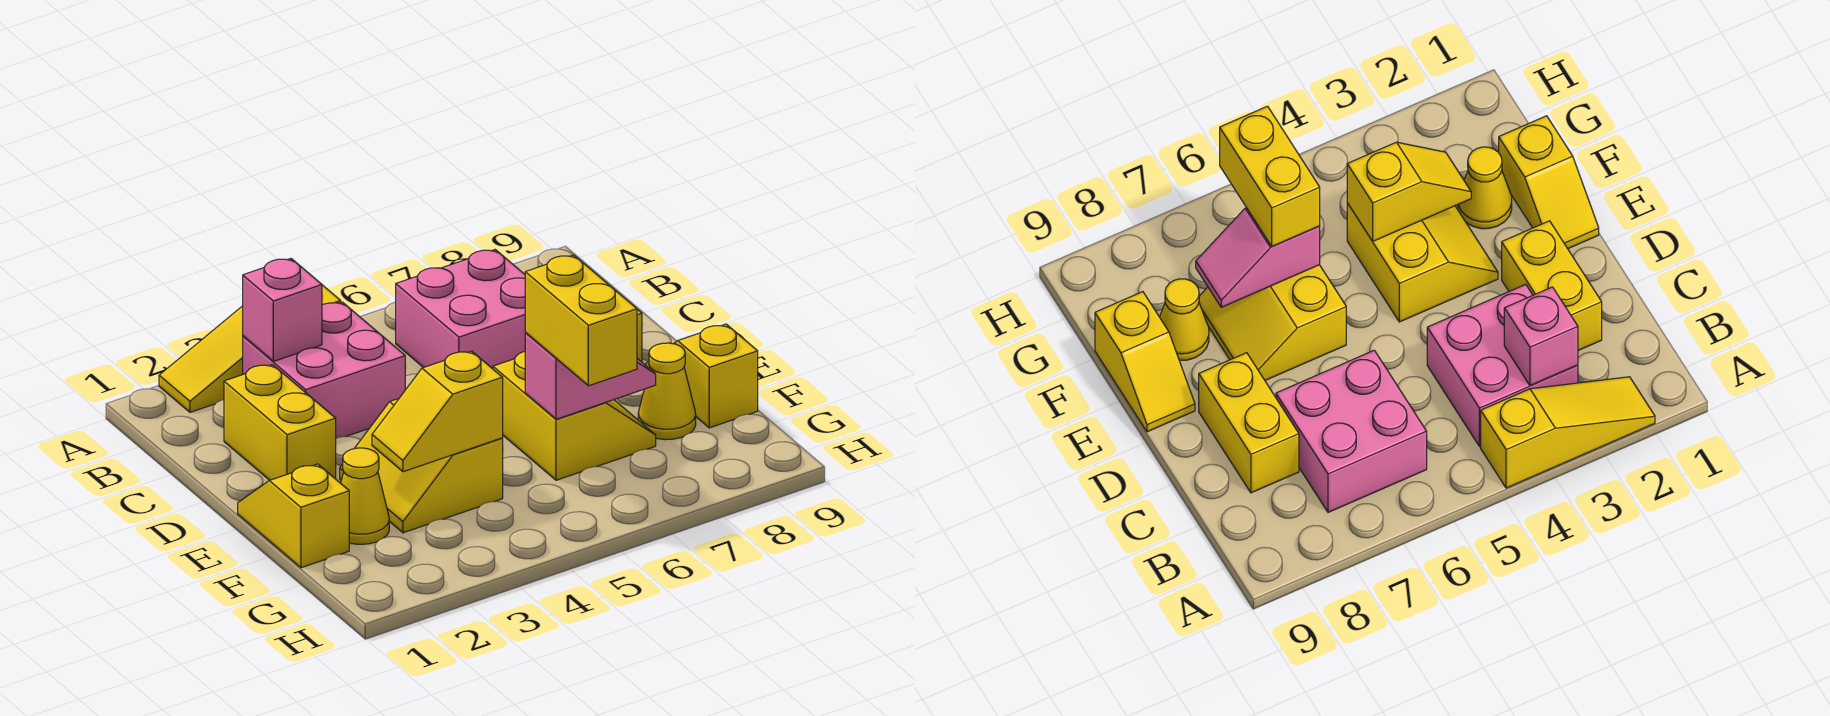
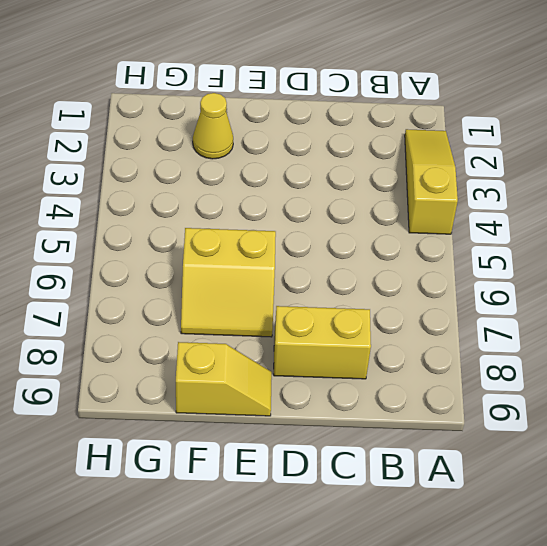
none -> pink brick B3:C4 level 1
none -> pink brick B6:C7 level 1
none -> yellow brick C2:D2 level 1

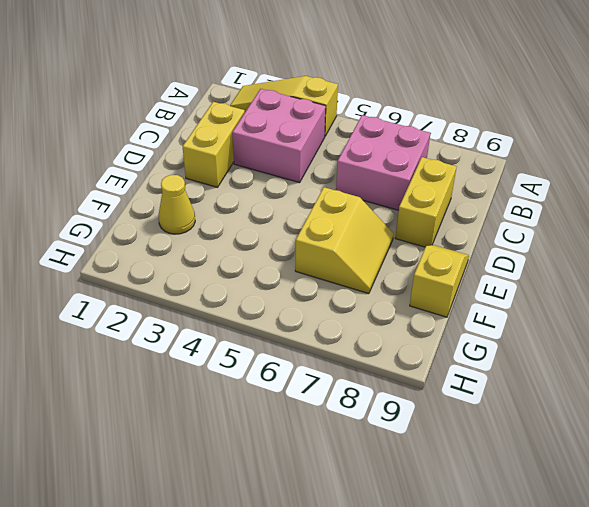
none -> yellow slope E1:F1 level 1 top F
none -> yellow slope E3:F4 level 1 top 4
none -> yellow cone F8 level 1

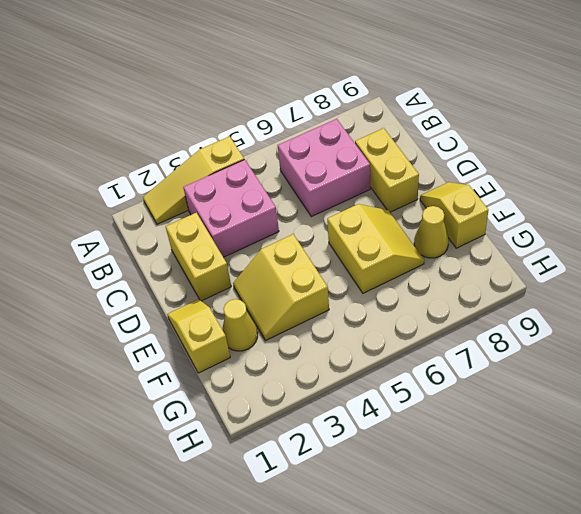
none -> pink brick B3 level 2
none -> yellow slope F3:F4 level 2 top 4
none -> pink slope F6:F7 level 2 top 6

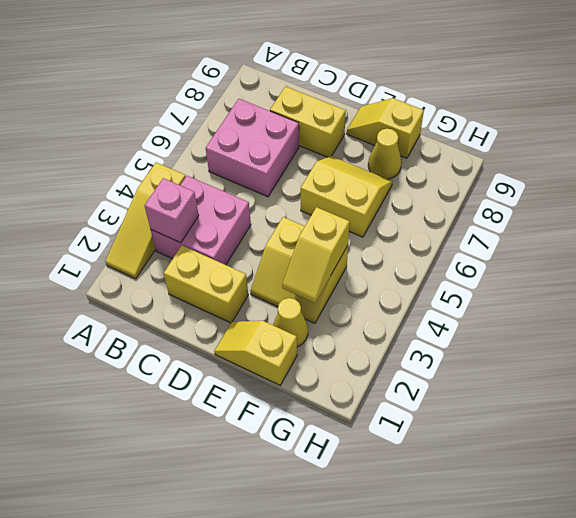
none -> pink slope F6:F7 level 2 top 6
none -> yellow brick F6:G6 level 3

